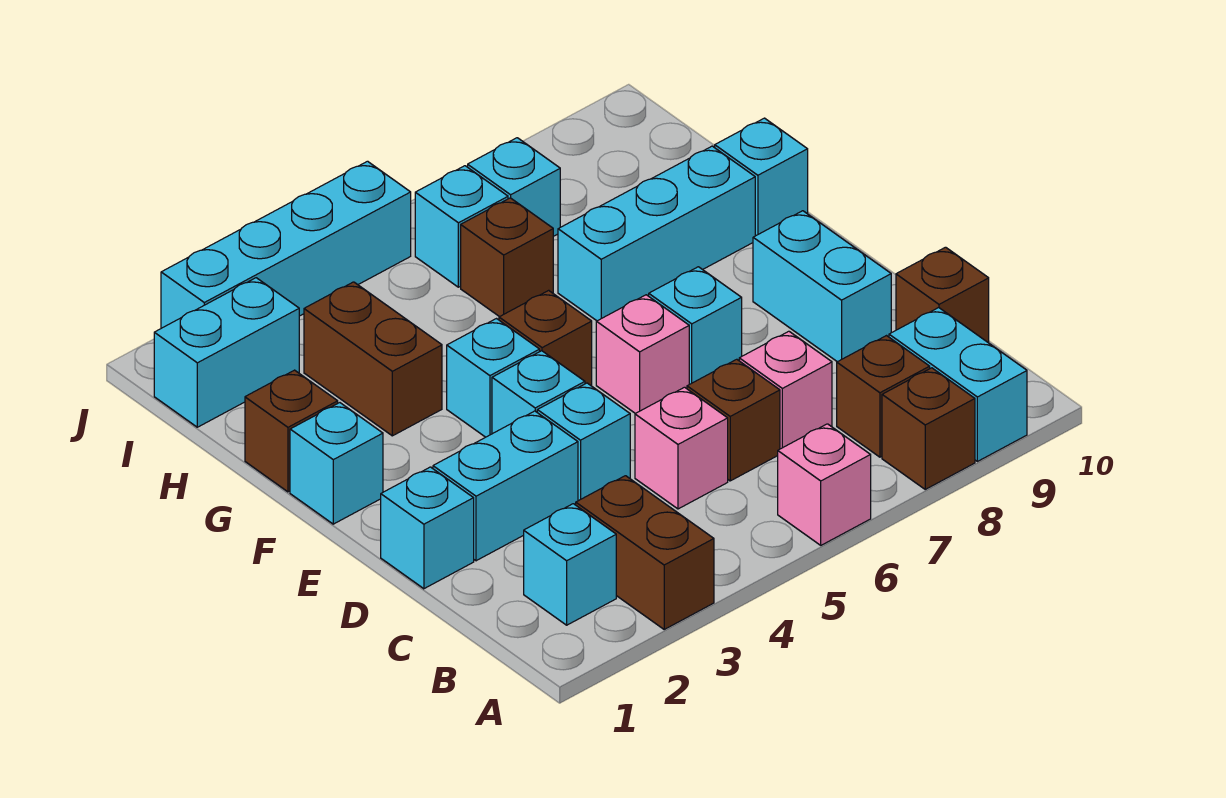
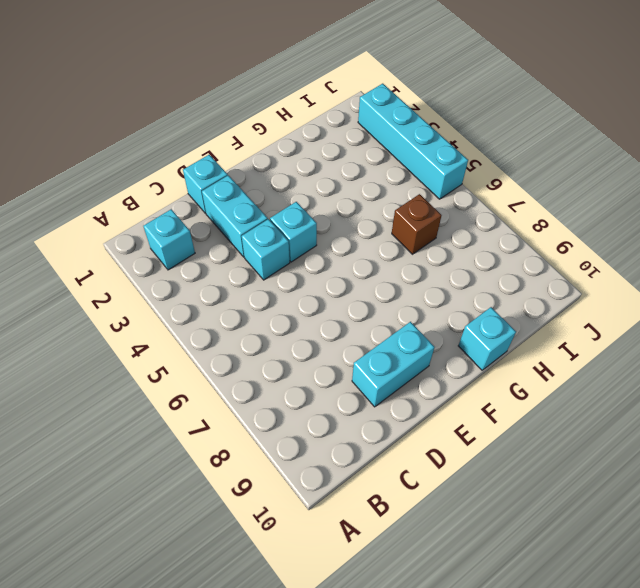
none -> brown brick A3:B3 level 1
none -> pink brick A6 level 1
none -> brown brick A8 level 1

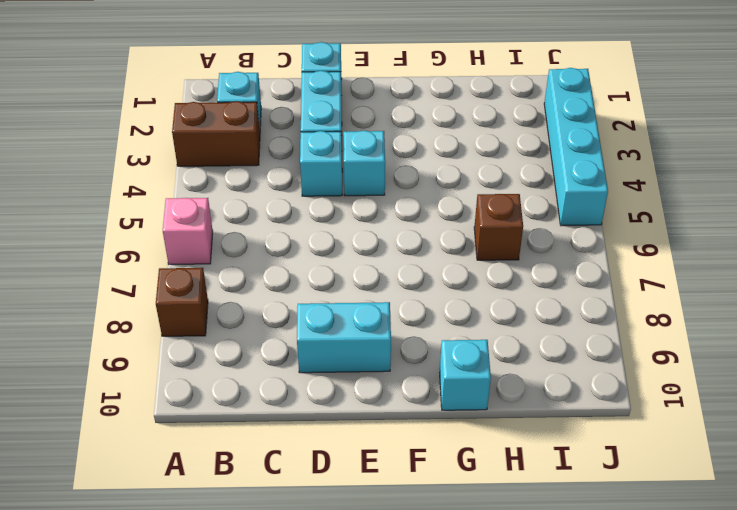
none -> cyan brick A9:B9 level 1
none -> brown brick B8 level 1
none -> pink brick C5 level 1

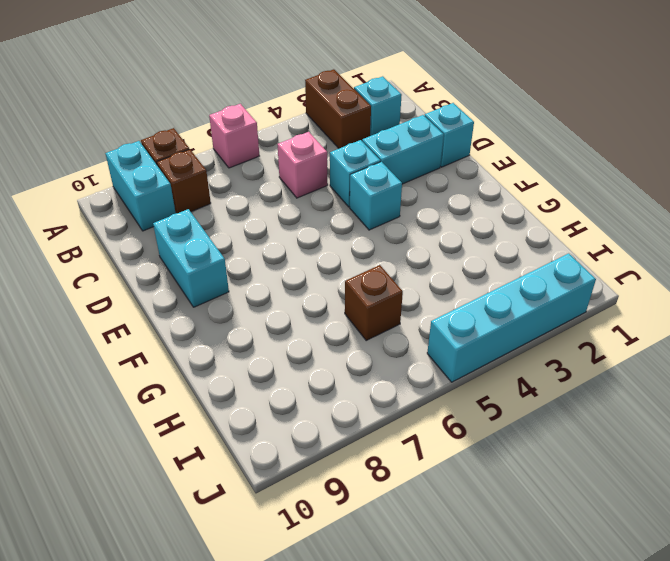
none -> brown brick C6 level 1
none -> pink brick C7 level 1
none -> brown brick C10 level 1

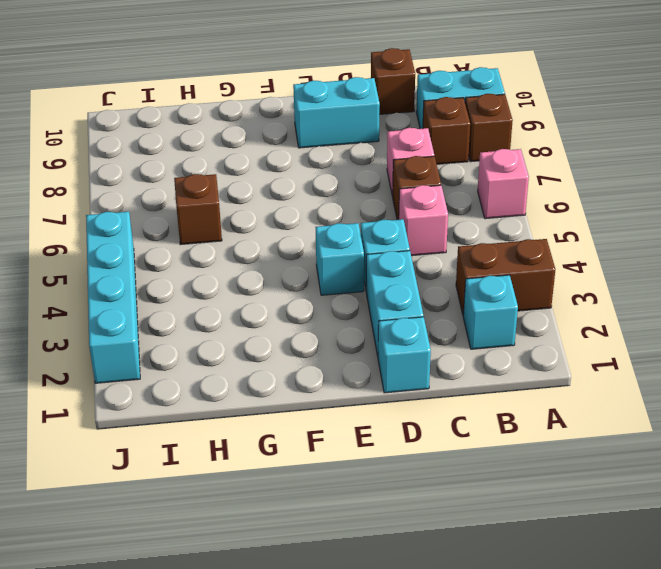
none -> pink brick E6 level 1
none -> cyan brick E7 level 1
none -> cyan brick F1 level 1

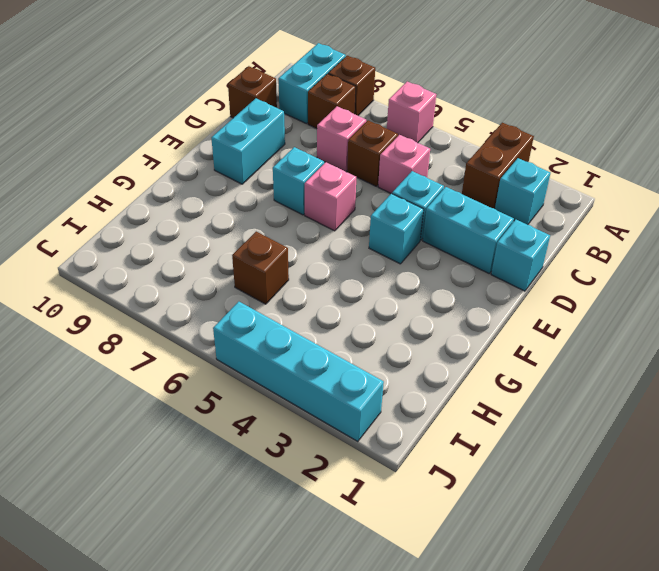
none -> cyan brick F1 level 1
none -> cyan brick F4 level 1
none -> brown brick F5 level 1

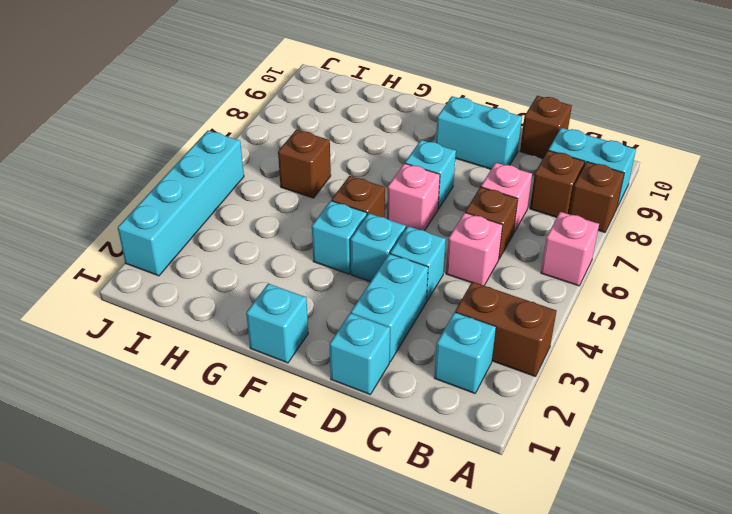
none -> brown brick G1 level 1
none -> brown brick G3:H3 level 1
none -> cyan brick G7:G9 level 1

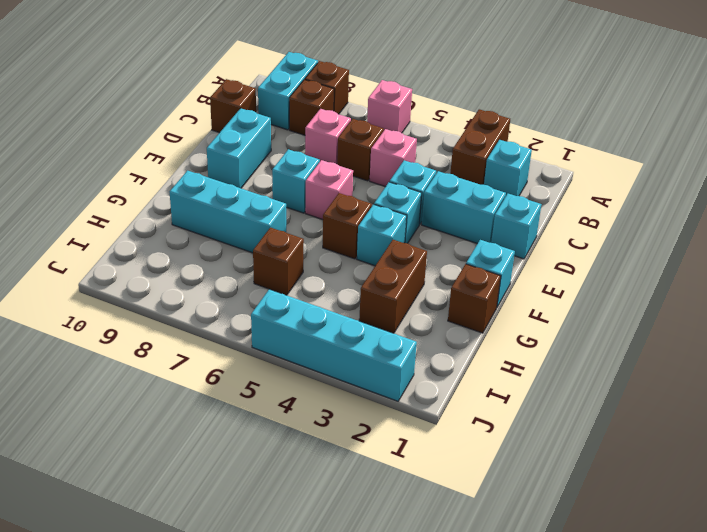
none -> cyan brick G10 level 1
none -> cyan brick I1:I2 level 1
none -> cyan brick I6 level 1

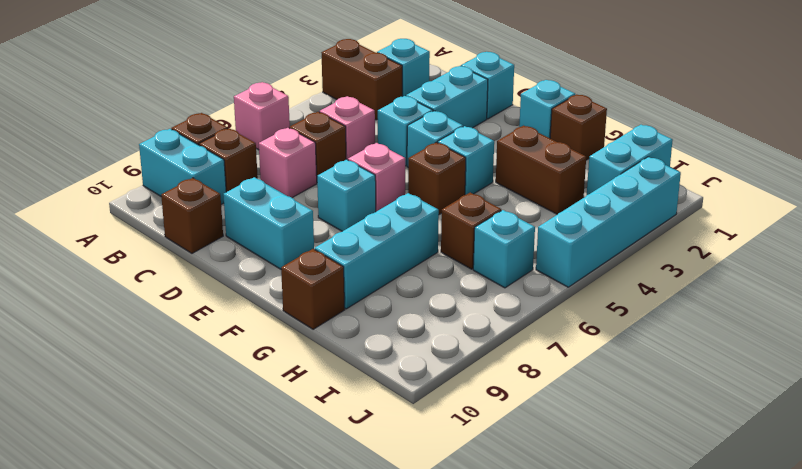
brown brick G10 level 1 -> cyan brick G10 level 1
none -> cyan brick I7 level 1

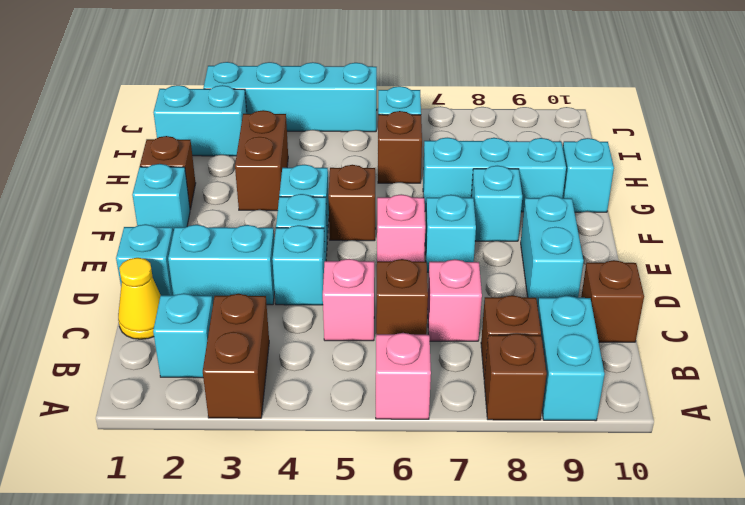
yellow cone C1 level 1 -> none
cyan brick F8 level 1 -> cyan brick I7 level 1

